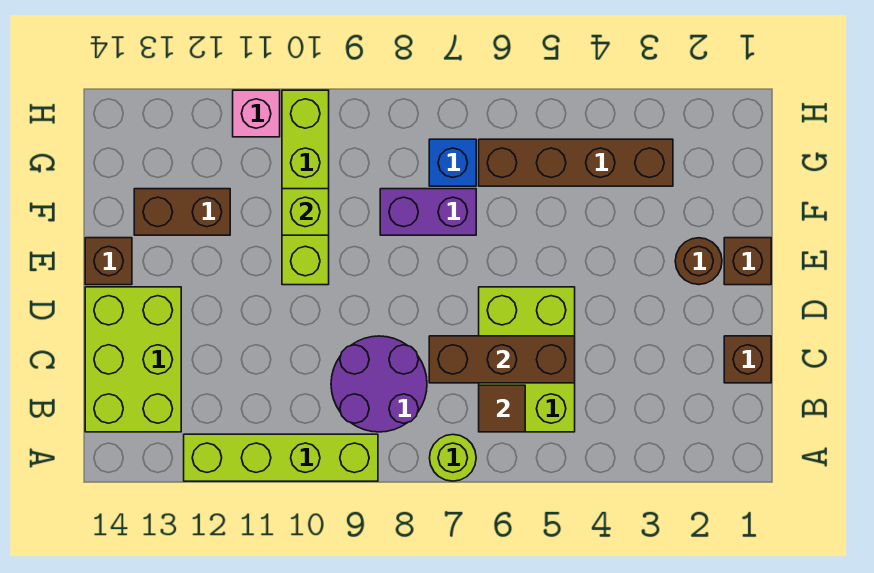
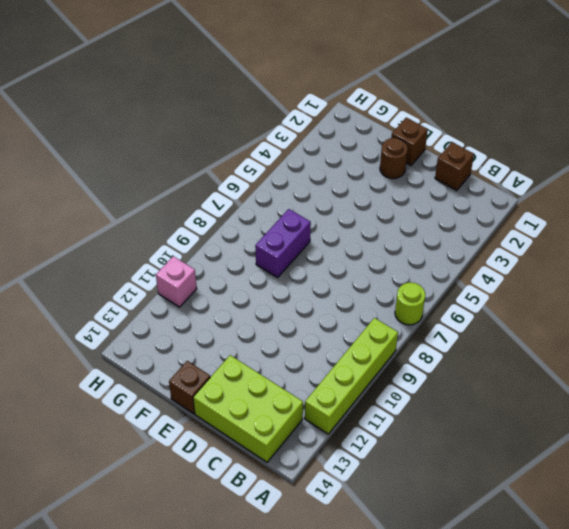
none -> lime brick B5:D6 level 1
none -> purple round brick B8:C9 level 1
none -> lime brick E10:H10 level 1

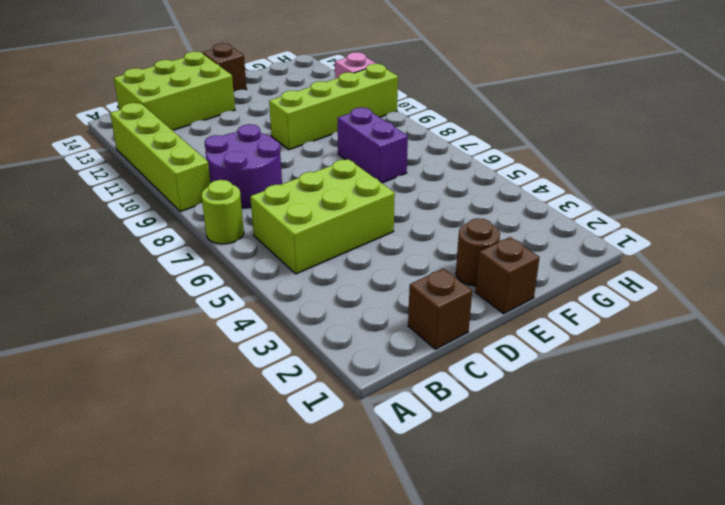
none -> brown brick F12:F13 level 1
none -> brown brick G3:G6 level 1
none -> blue brick G7 level 1

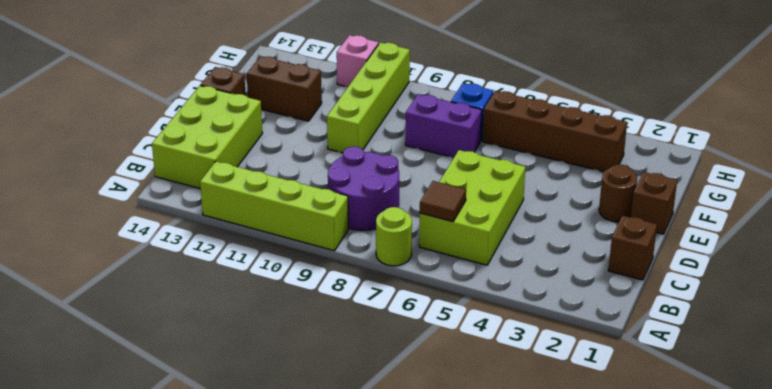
none -> brown brick C5:C7 level 2
none -> lime brick F10 level 2

